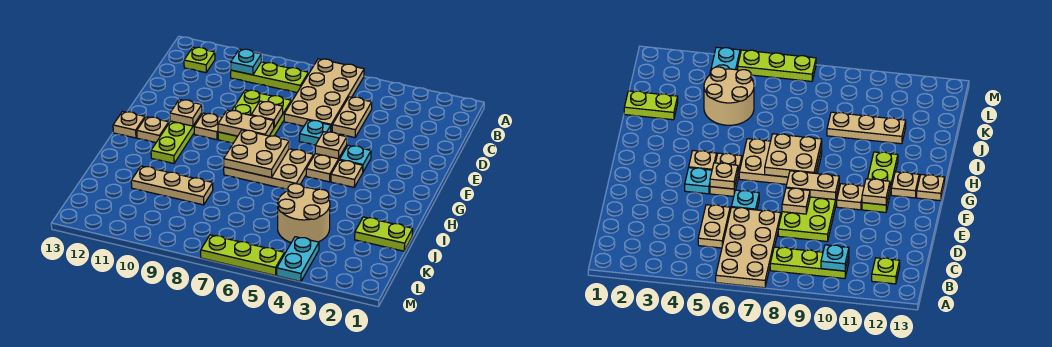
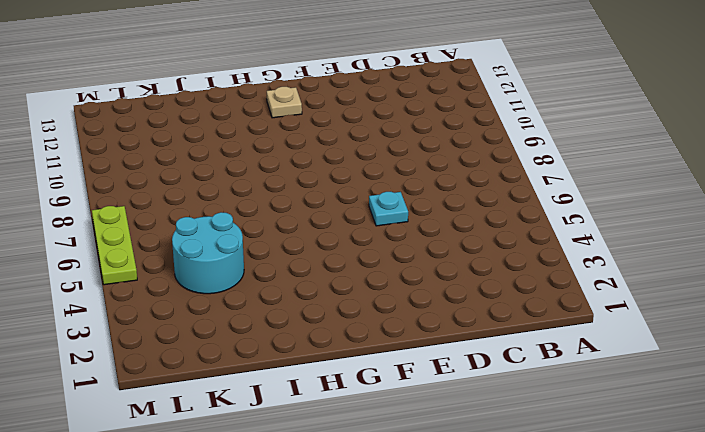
cyan round brick J4:K5 level 1 -> tan round brick J4:K5 level 1
none -> tan plate A6:D7 level 1
none -> lime plate B8:B10 level 1
none -> lime plate B12 level 1

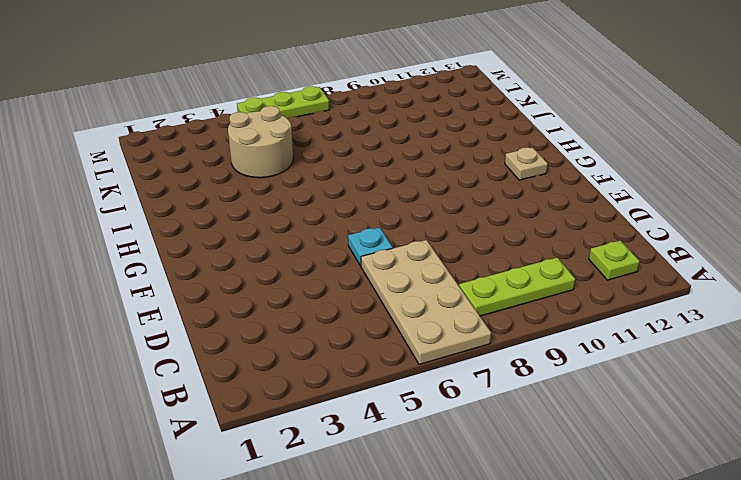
none -> tan plate C5:D5 level 1
none -> lime plate D8:F9 level 1
none -> cyan plate F4 level 1

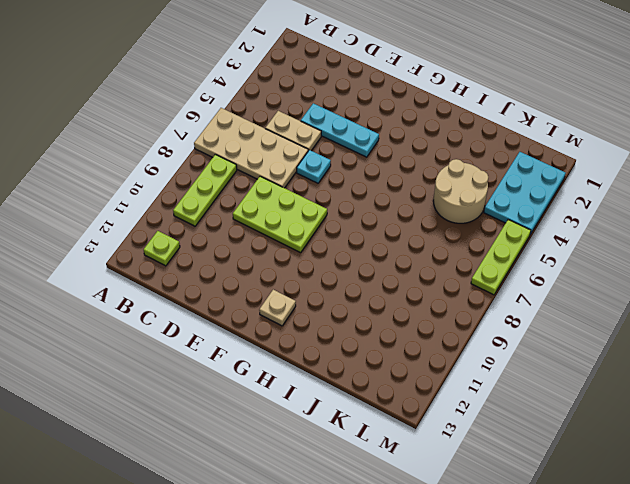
cyan plate D4:F4 level 1 -> cyan plate F4 level 1
cyan plate L2:M4 level 1 -> cyan plate L4:M4 level 1
none -> tan plate F5:G5 level 1
none -> tan plate F10 level 1
none -> lime plate F11:H11 level 1

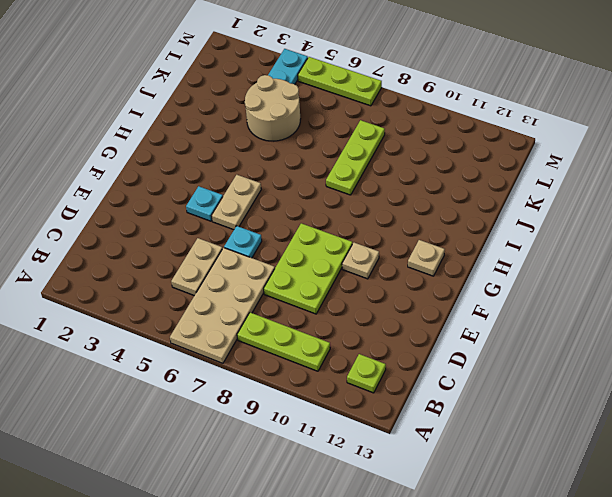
lime plate I8:K8 level 1 -> lime plate F11:H11 level 1
none -> tan plate G4 level 1
none -> tan plate G6:H8 level 1
none -> tan plate G13 level 1

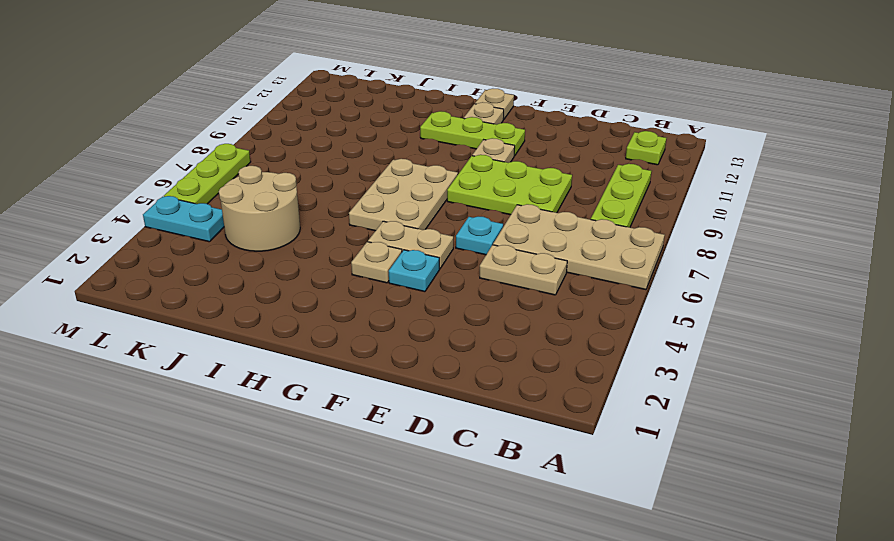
none -> lime plate J1:J2 level 1
none -> tan plate J9:J11 level 1
none -> cyan plate B10 level 2

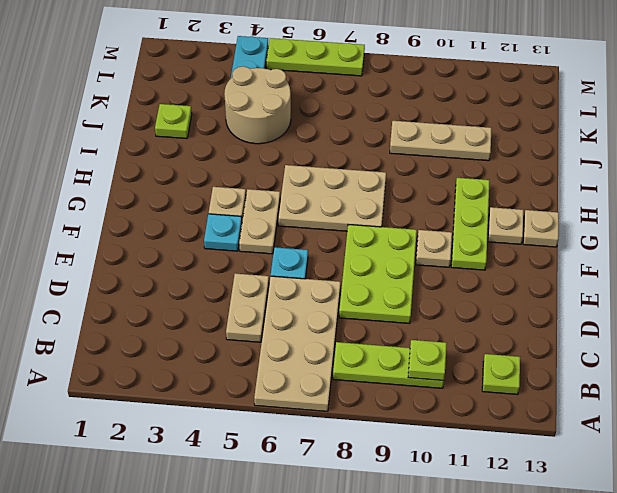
lime plate B10 level 2 -> cyan plate B10 level 2
lime plate J2 level 1 -> lime plate J1:J2 level 1
none -> tan plate E8 level 2
none -> tan plate F5 level 2
none -> tan plate F8:F9 level 2

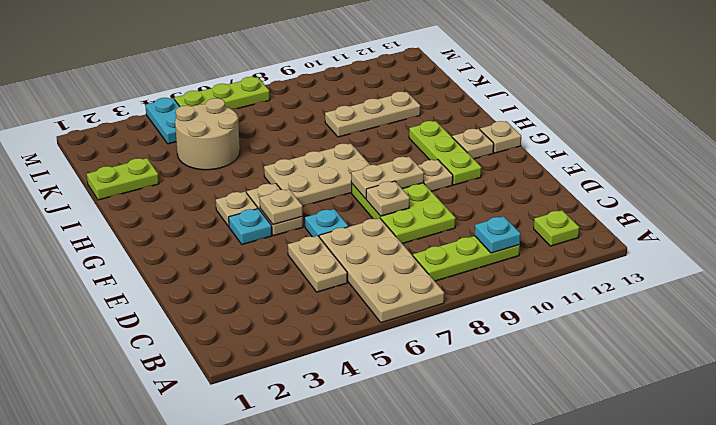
none -> tan plate F11 level 2
none -> tan plate G7:H8 level 2

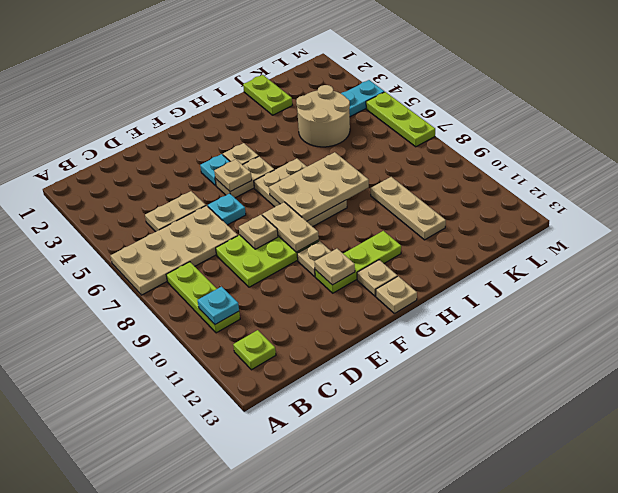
tan plate G7:I8 level 2 -> tan plate G7:H8 level 2

